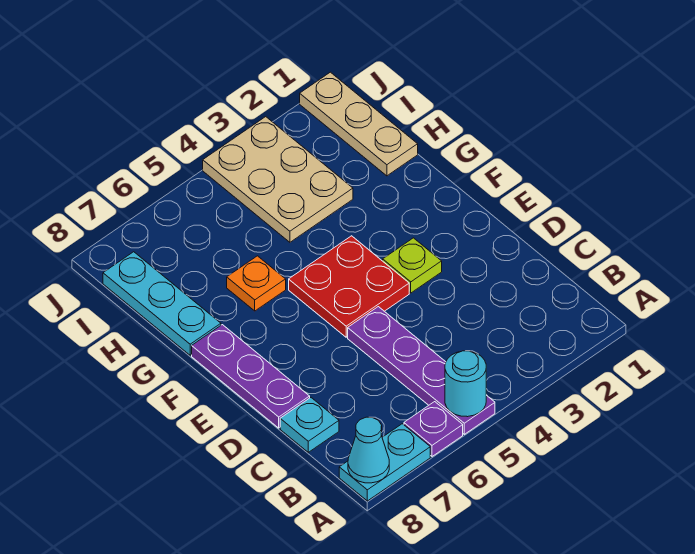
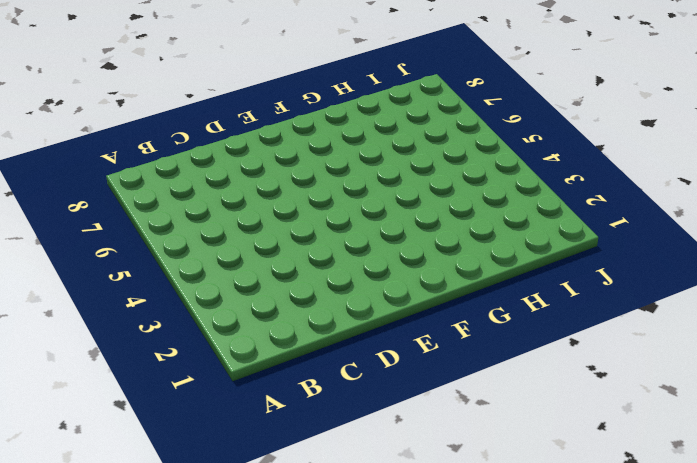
none -> purple plate A5:D5 level 1
none -> purple plate A6 level 1
none -> cyan plate A7:A8 level 1

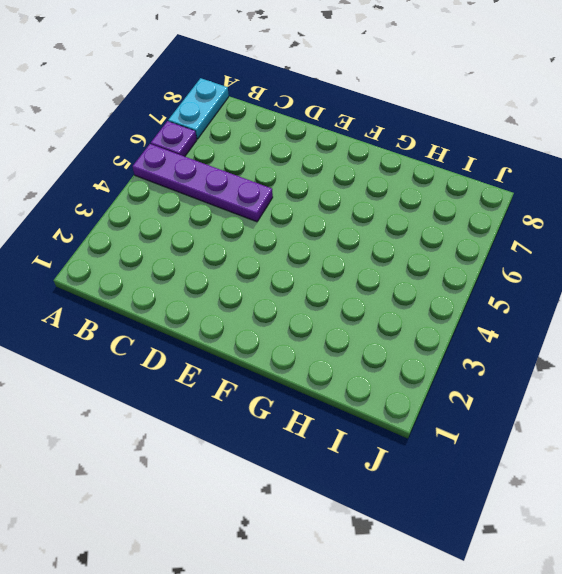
none -> cyan plate C8 level 1
none -> purple plate D8:F8 level 1
none -> lime plate E3 level 1

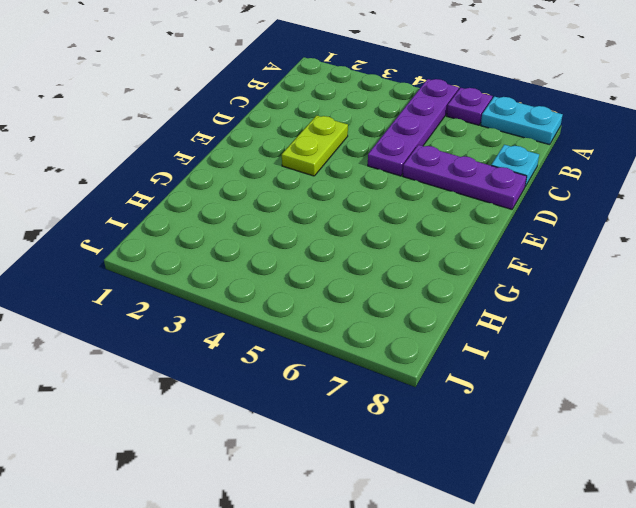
lime plate D3:E3 level 1 -> lime plate E3 level 1
purple plate D6:D8 level 1 -> purple plate D8:F8 level 1
none -> red plate E4:F5 level 1
none -> orange plate G6 level 1
none -> cyan plate G8:I8 level 1

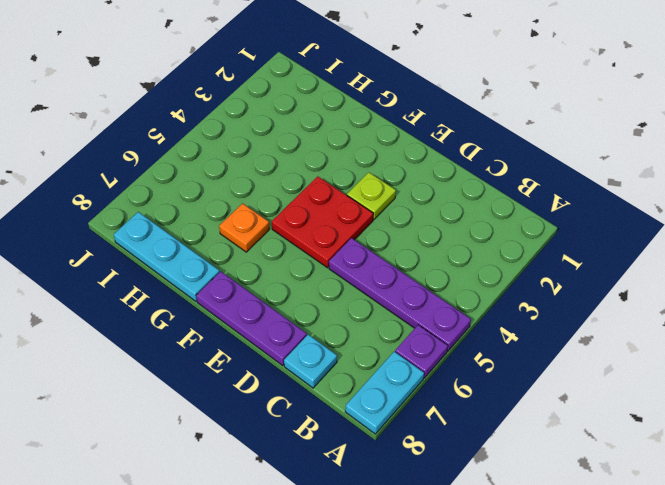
none -> tan plate H1:J1 level 1
none -> tan plate H3:J4 level 1
none -> cyan round brick A5 level 2

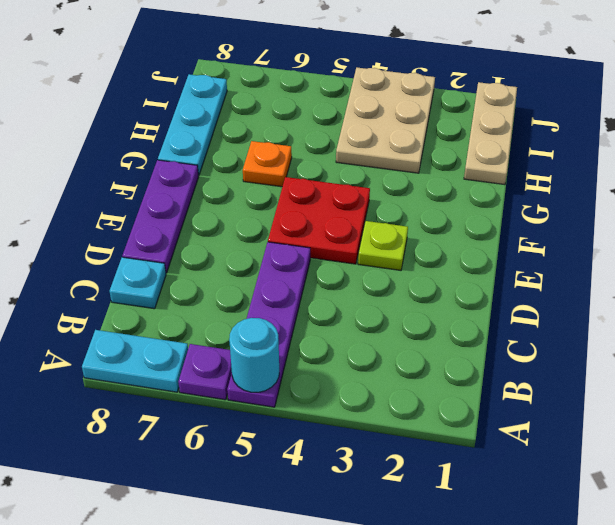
none -> cyan cone A8 level 2

